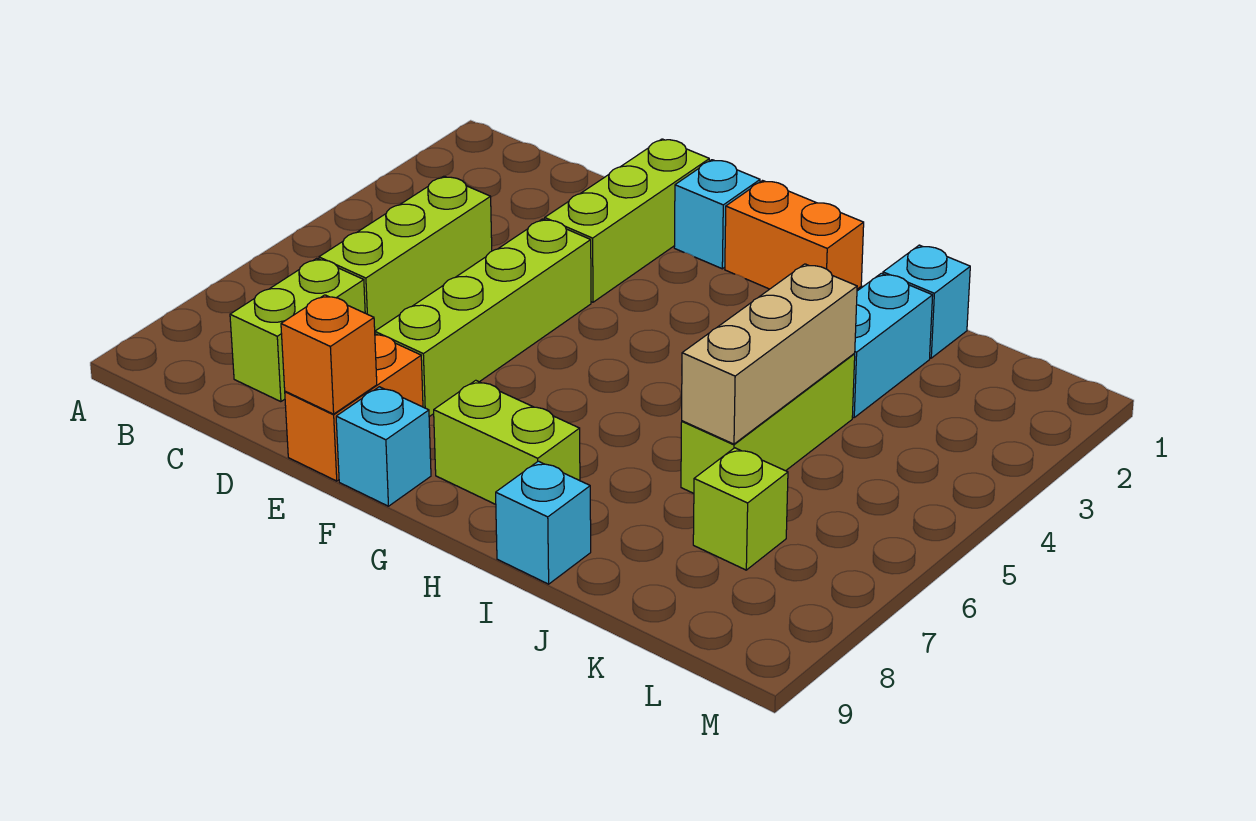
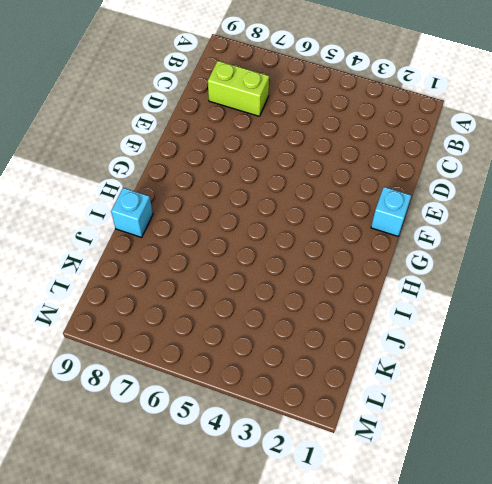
none -> lime brick C4:C6 level 1
none -> lime brick E1:E3 level 1
none -> lime brick E4:E7 level 1

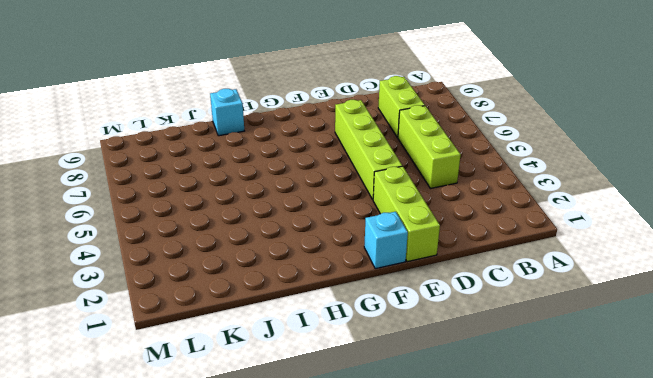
none -> orange brick E8:E9 level 1
none -> cyan brick F9 level 1
none -> orange brick G1:H1 level 1

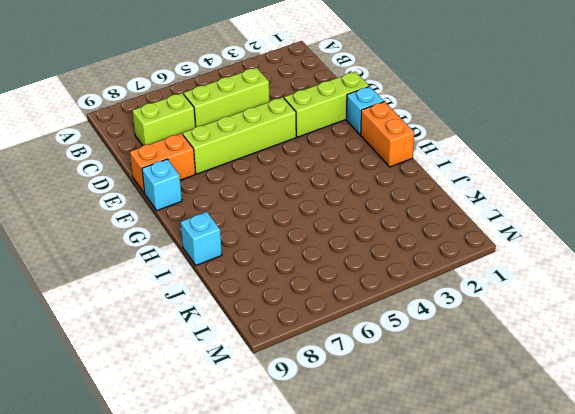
none -> lime brick G8:H8 level 1
none -> cyan brick J1 level 1
none -> cyan brick J2:J3 level 1

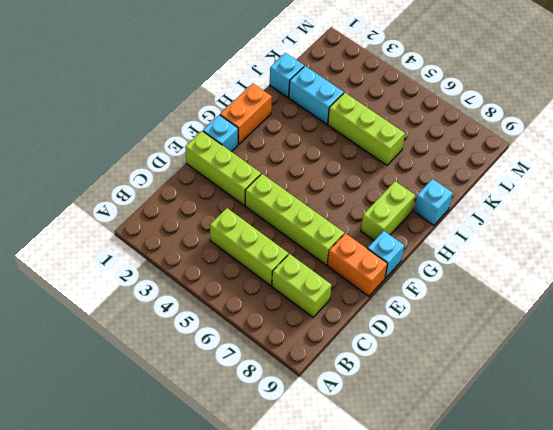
none -> lime brick K7 level 1
none -> orange brick E9 level 2
none -> tan brick J4:J6 level 2

